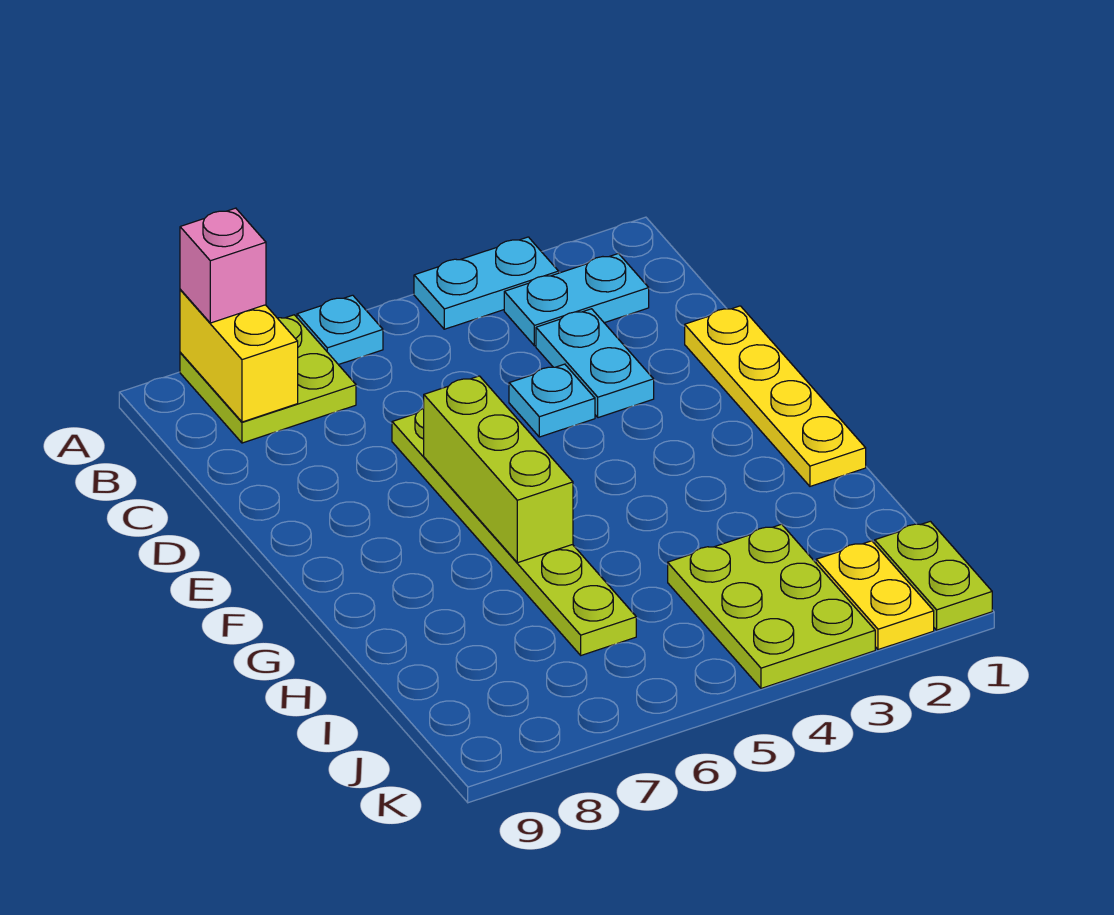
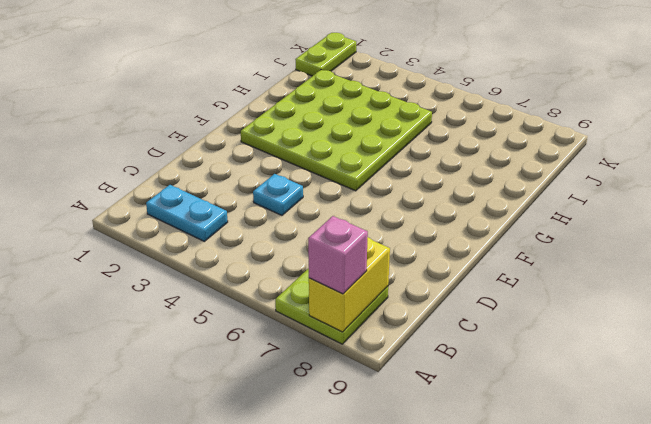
lime plate F2:I5 level 1 -> lime plate I3:K4 level 1
none -> cyan plate A3:A4 level 1
none -> cyan plate A6 level 1
none -> cyan plate C3:D3 level 1

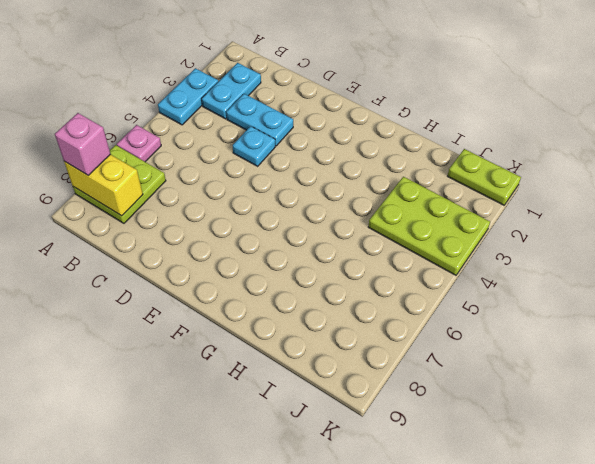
pink plate A6 level 1 -> cyan plate A6 level 1
none -> yellow plate D1:G1 level 1
none -> lime plate D6:I6 level 1
none -> yellow plate J2:K2 level 1

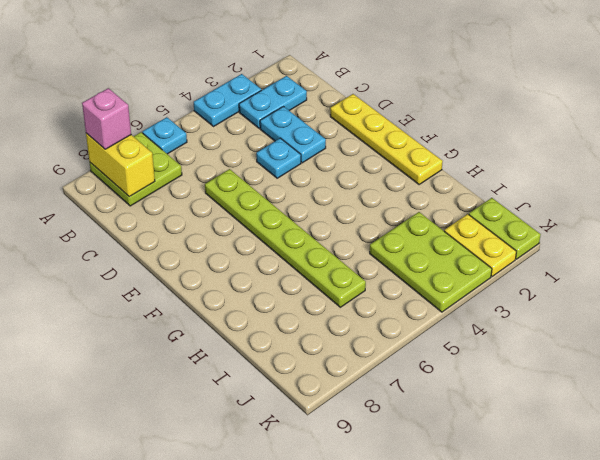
none -> lime brick E6:G6 level 2

